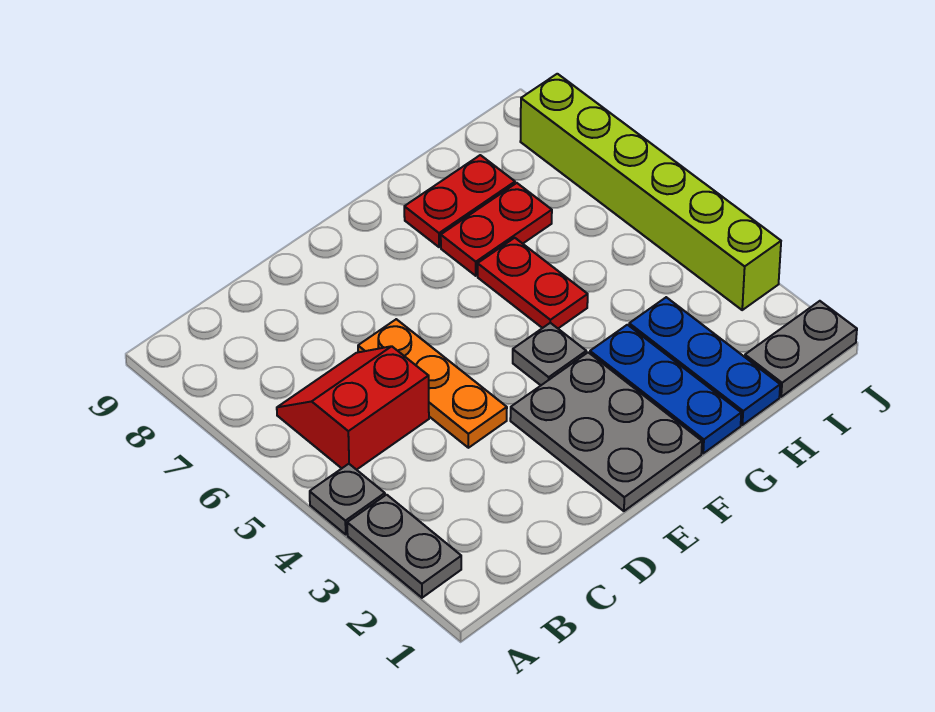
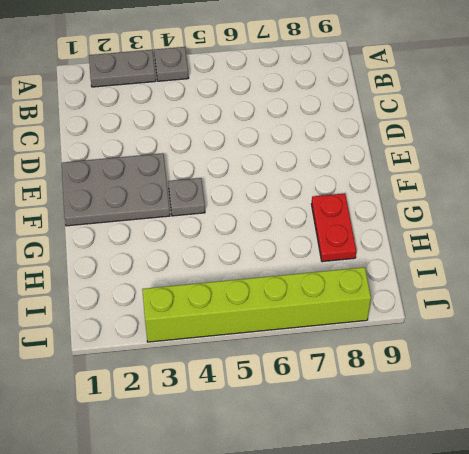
none -> red slope B5:C6 level 1 top 5
none -> orange plate D4:D6 level 1
none -> blue plate G1:G3 level 1

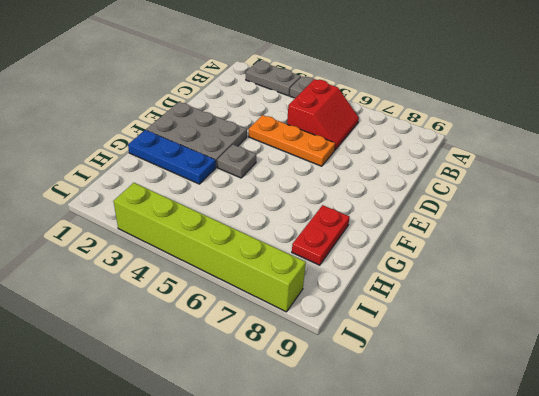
none -> red plate G5:G6 level 1
none -> red plate G7:H7 level 1
none -> blue plate H1:H3 level 1

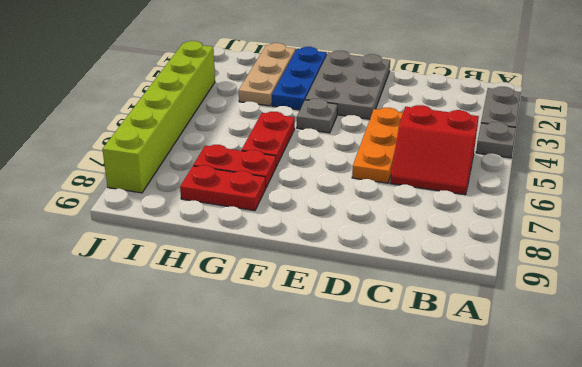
tan plate H1:H3 level 1 -> blue plate H1:H3 level 1
none -> grey plate I1:J1 level 1

